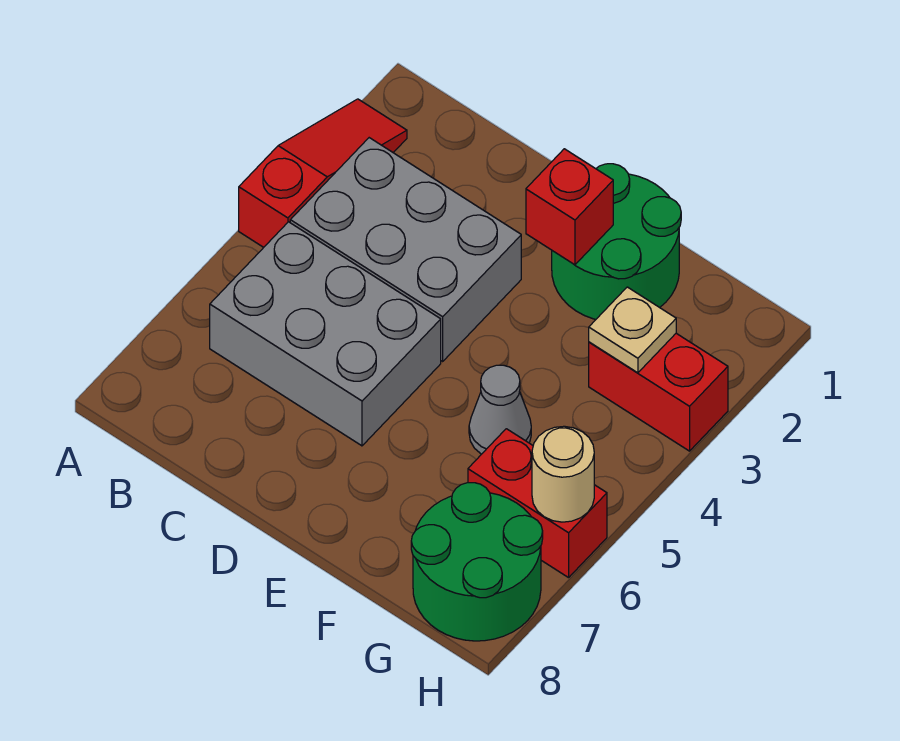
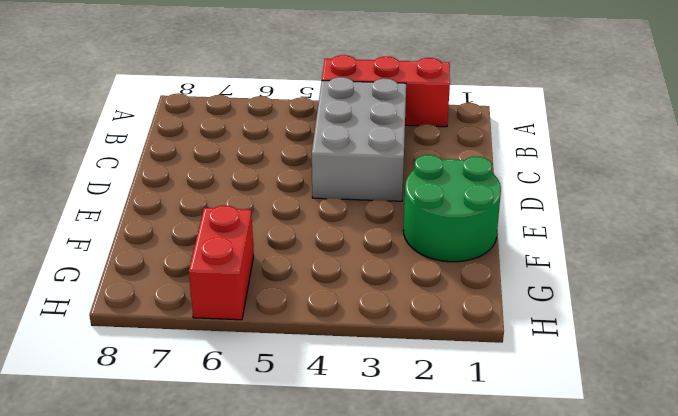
red brick A2:A4 level 1 -> red slope A2:A4 level 1 top 4
none -> grey brick B5:D6 level 1
none -> grey cone F5 level 1

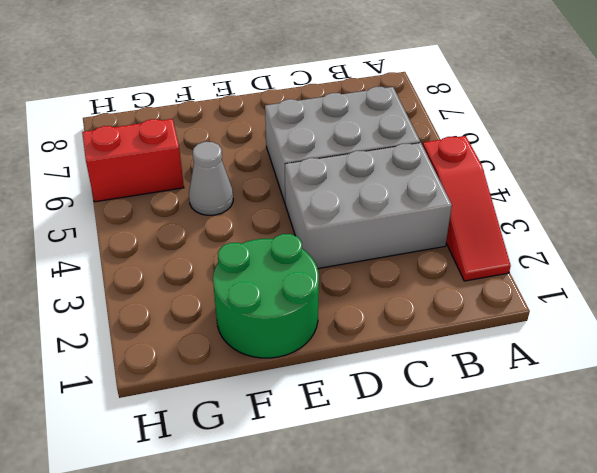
none -> red brick G3:H3 level 1
none -> green round brick G7:H8 level 1

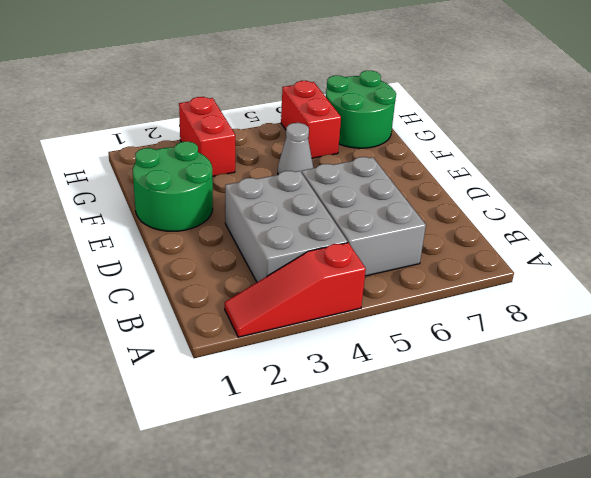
none -> red brick E2 level 2
none -> tan plate G3 level 2

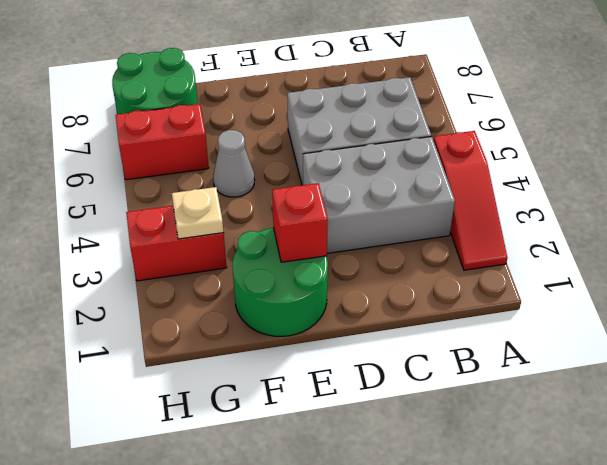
none -> tan round brick H6 level 2

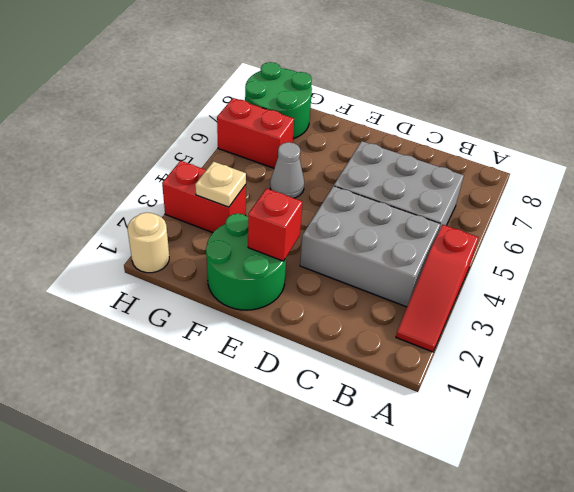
tan round brick H1 level 1 -> tan round brick H6 level 2

